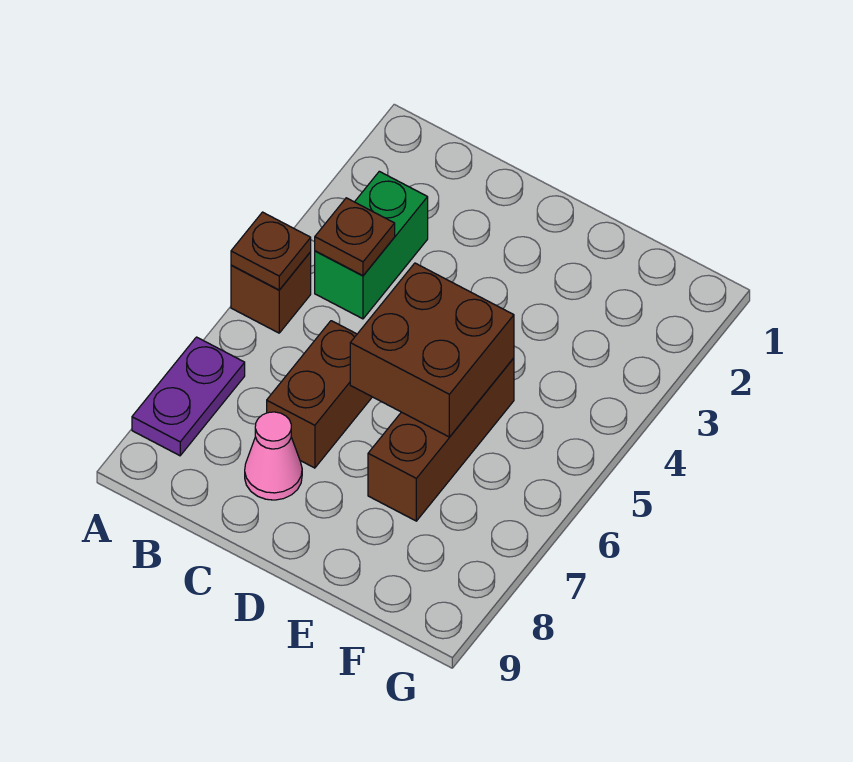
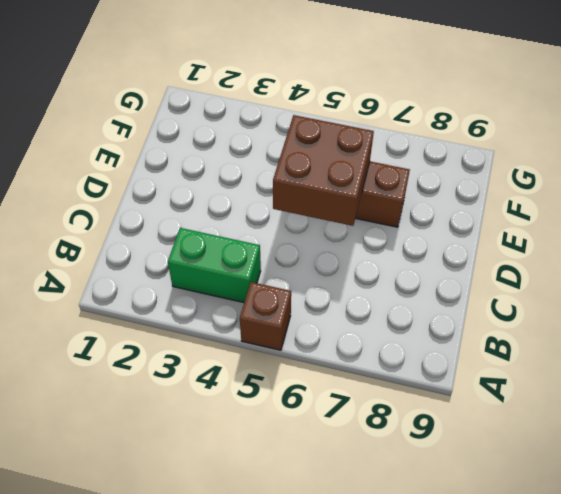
none -> purple plate A7:A8 level 1
none -> brown brick C6:C7 level 1

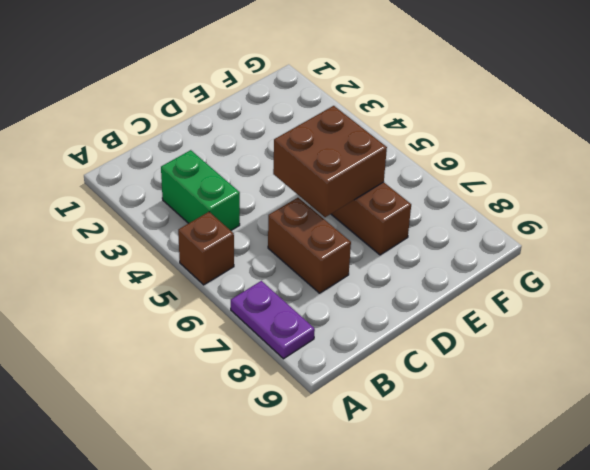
none -> pink cone C8 level 1
none -> brown plate A5 level 2

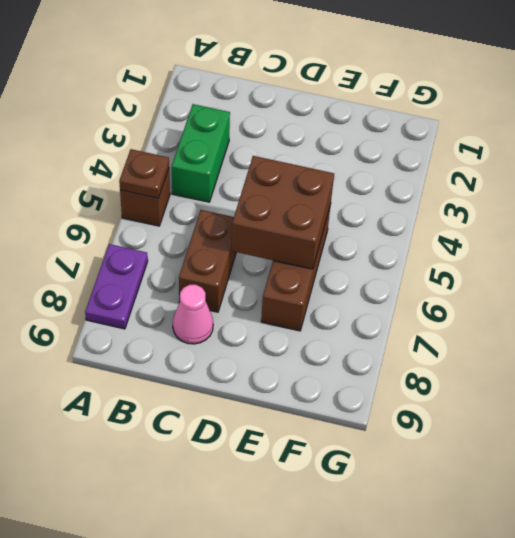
none -> brown plate B4 level 2

